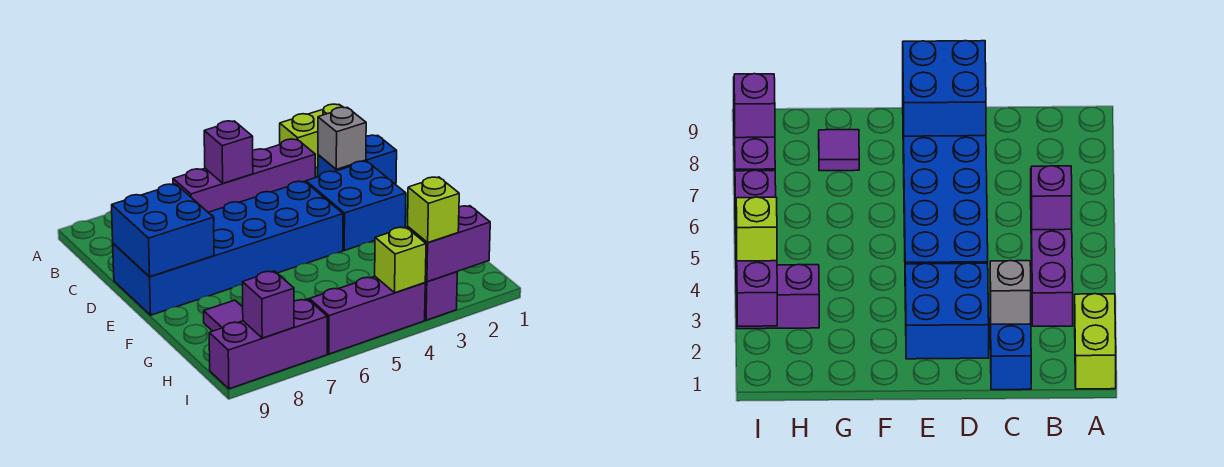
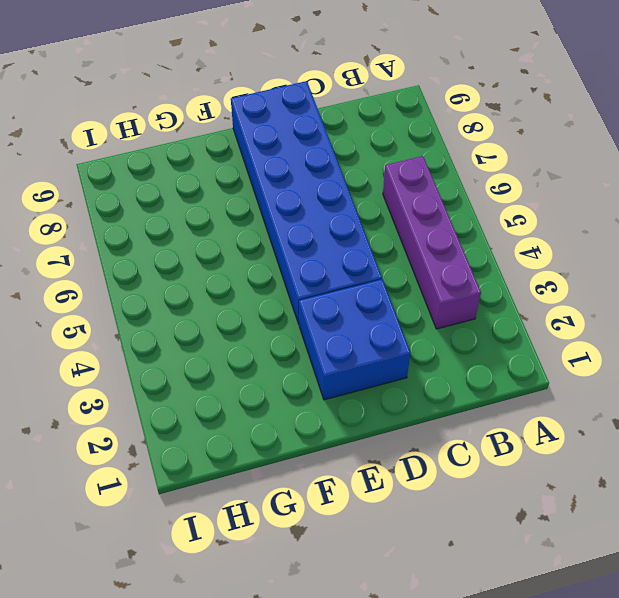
none -> lime brick A1:A2 level 1
none -> blue brick C1:C2 level 1
none -> purple tile G8 level 1

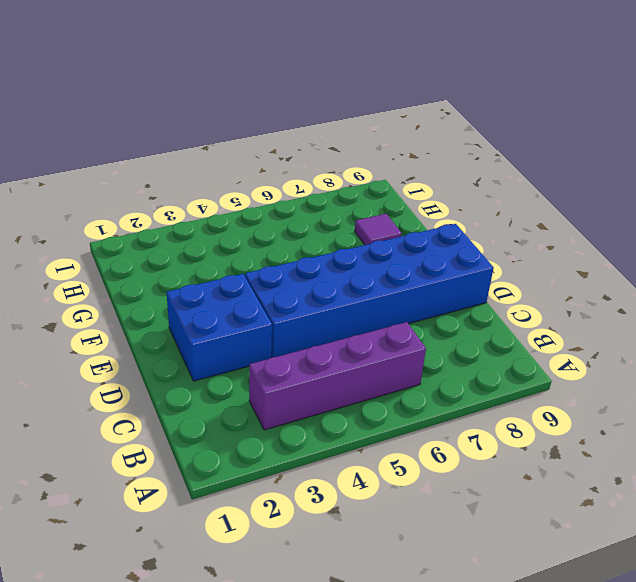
none -> lime brick A1:A2 level 1
none -> blue brick C1:C2 level 1
none -> purple brick H3:I3 level 1

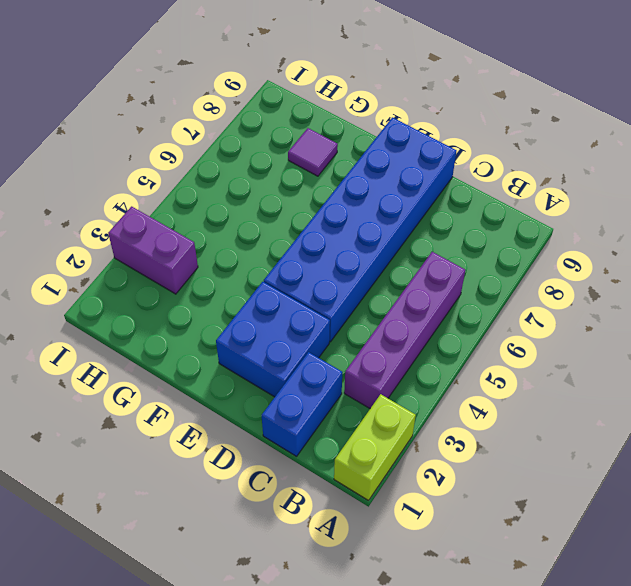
none -> purple brick I4:I6 level 1
none -> purple brick I7:I9 level 1
none -> purple brick B5 level 2

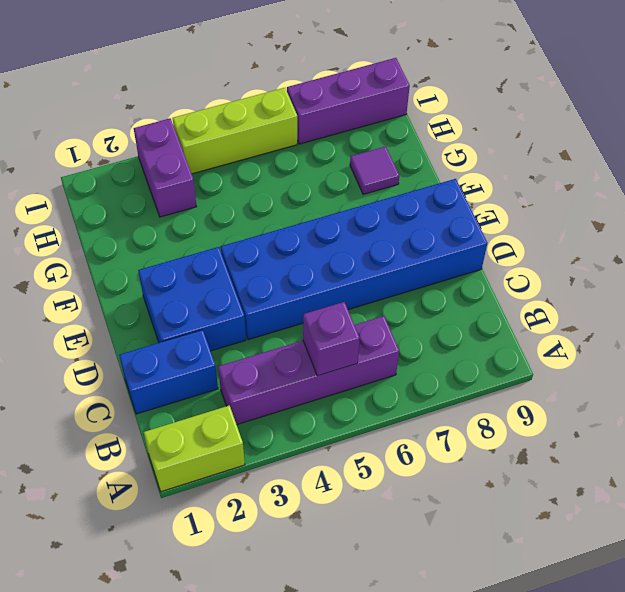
lime brick I4:I6 level 1 -> purple brick I4:I6 level 1
none -> grey brick C2 level 2
none -> blue brick D8:E9 level 2
none -> purple brick I2:I3 level 2

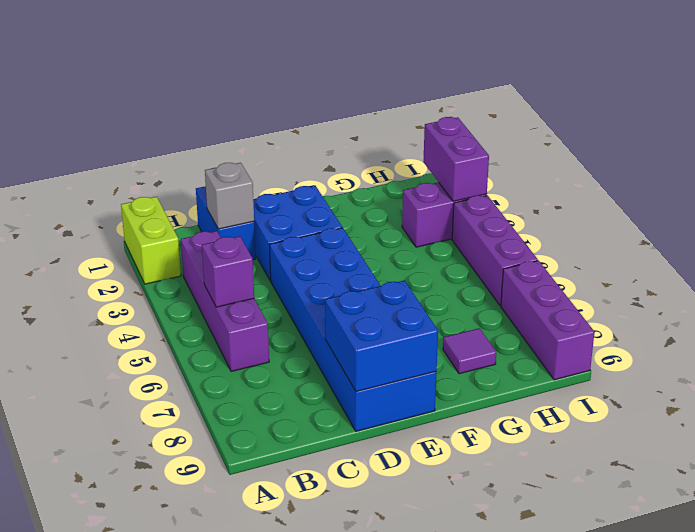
none -> lime brick I4 level 2
none -> purple brick I8 level 2
none -> lime brick I3 level 3

